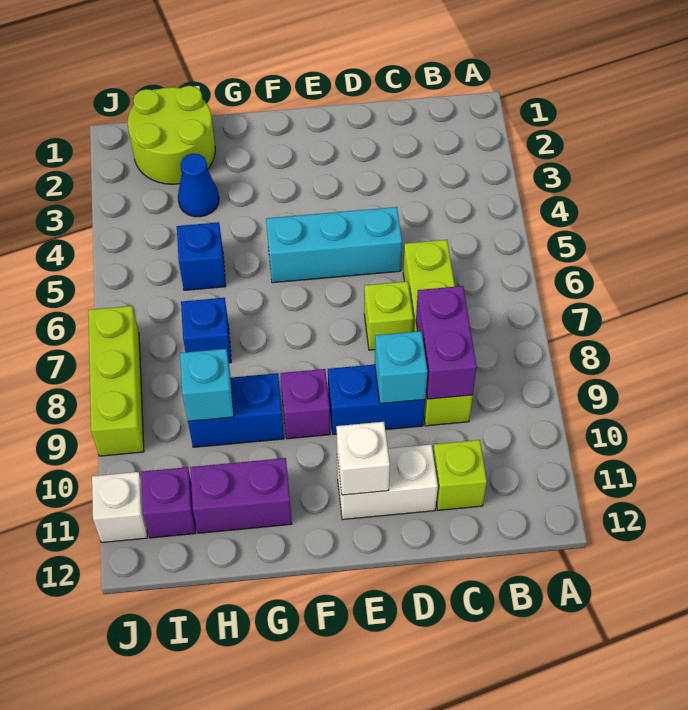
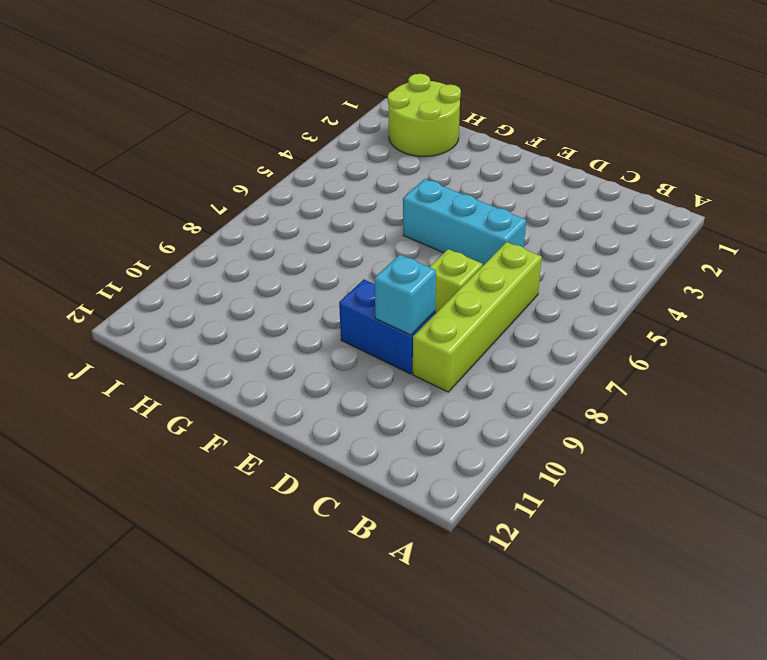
none -> lime brick C11 level 1
none -> white brick D11:E11 level 1
none -> purple brick F9 level 1

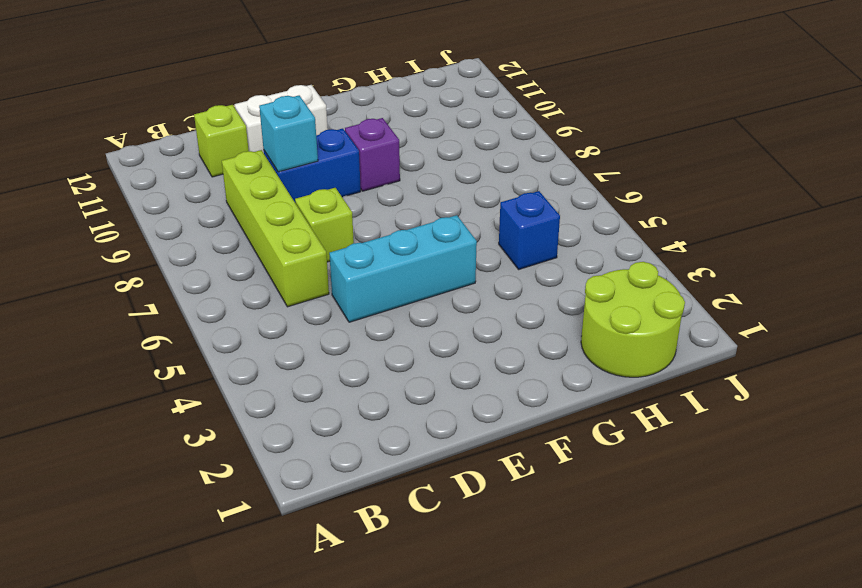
none -> blue brick G9:H9 level 1
none -> purple brick G11:H11 level 1
none -> blue cone H3 level 1

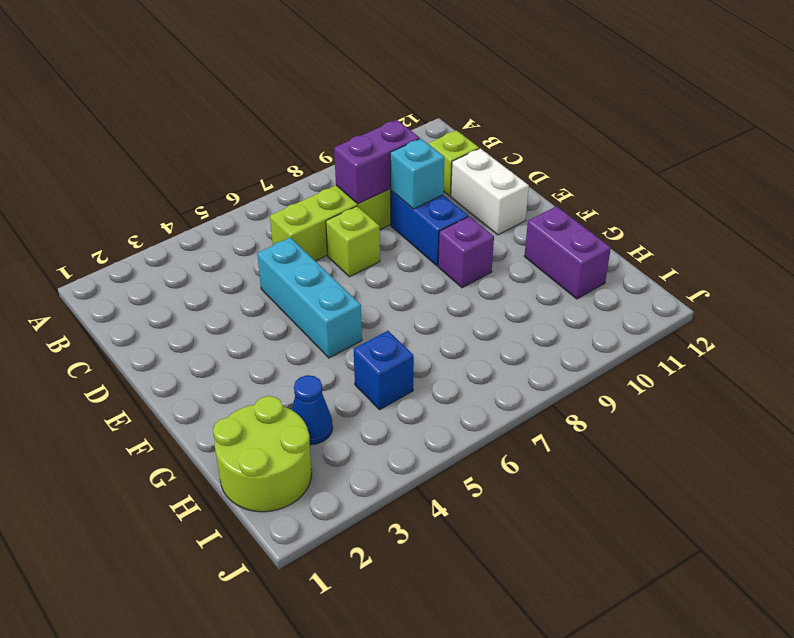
none -> blue brick G9:H9 level 1
none -> blue brick H7 level 1
none -> purple brick I11 level 1

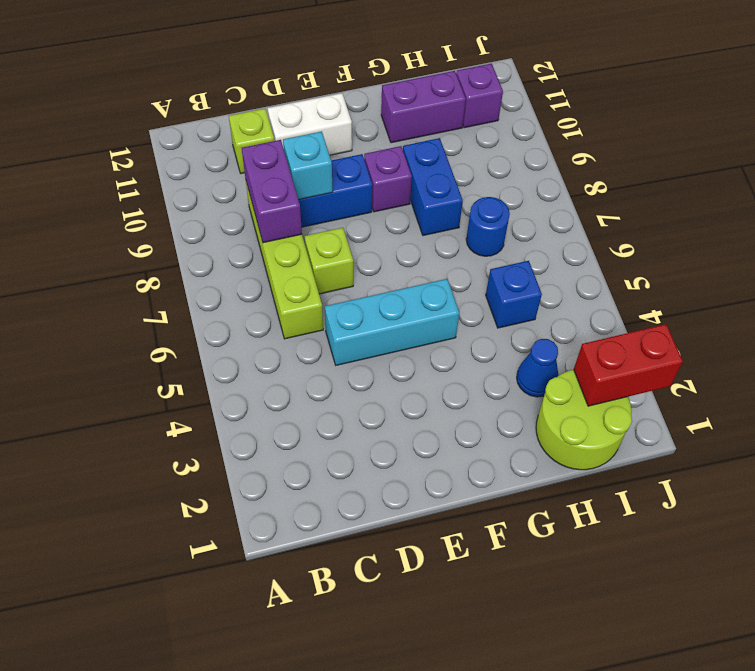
blue brick G8:G9 level 1 -> blue brick G9:H9 level 1
blue round brick H7 level 1 -> blue brick H7 level 1
red brick I2:J2 level 2 -> none
none -> lime brick J7:J9 level 1
none -> white brick J11 level 1
none -> white brick E11 level 2

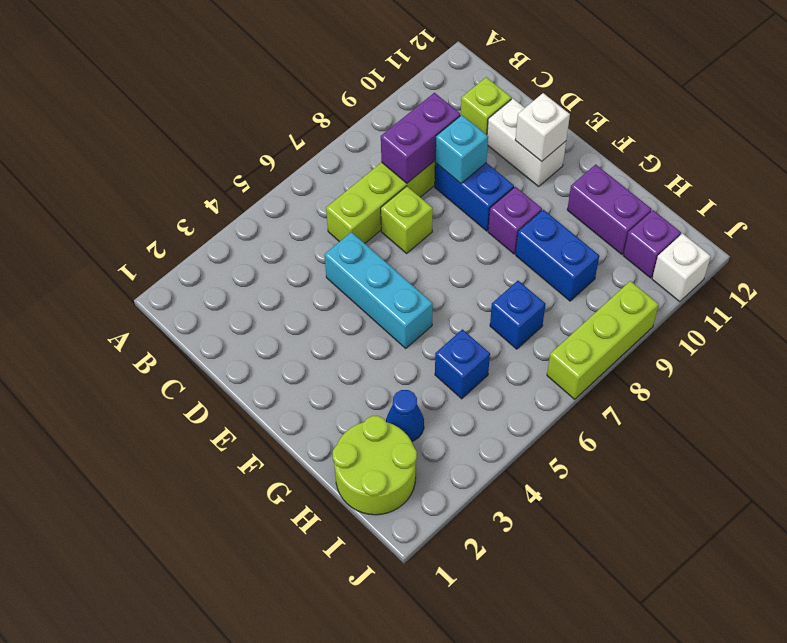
none -> cyan brick H9 level 2

